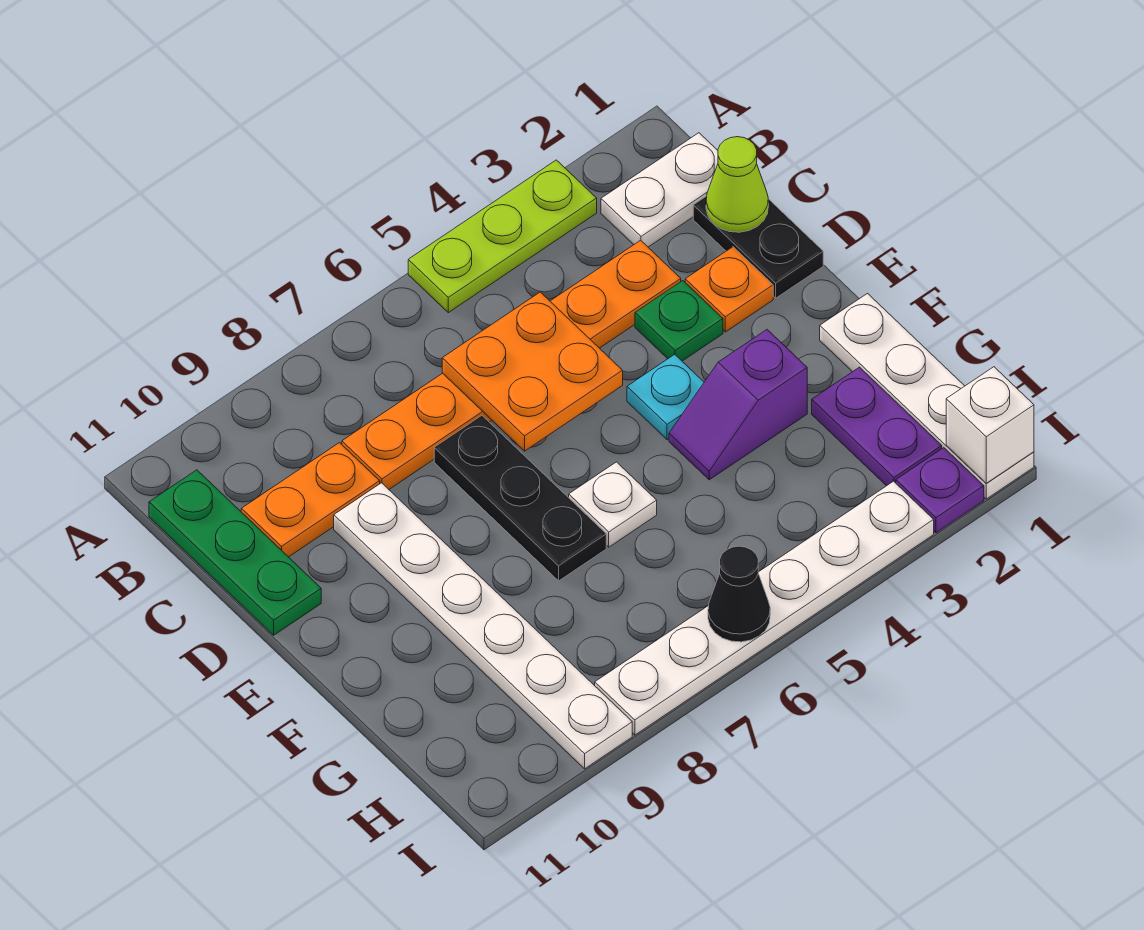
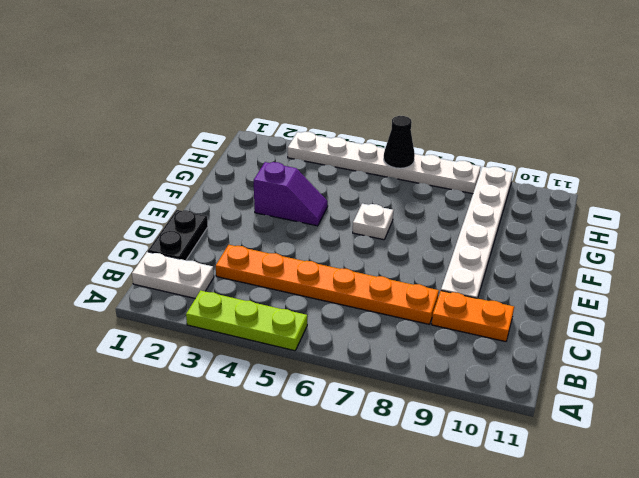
none -> green plate B11:D11 level 1
none -> orange plate D2 level 1
none -> green plate D3 level 1

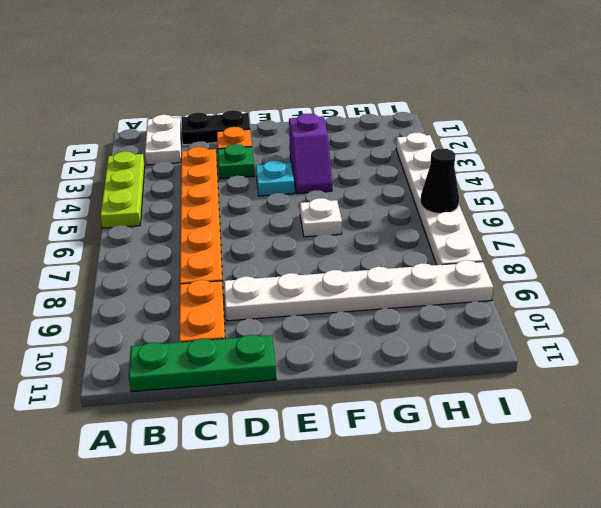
none -> black plate D7:F7 level 1
none -> white plate F1:I1 level 1
none -> purple plate G2:H2 level 1

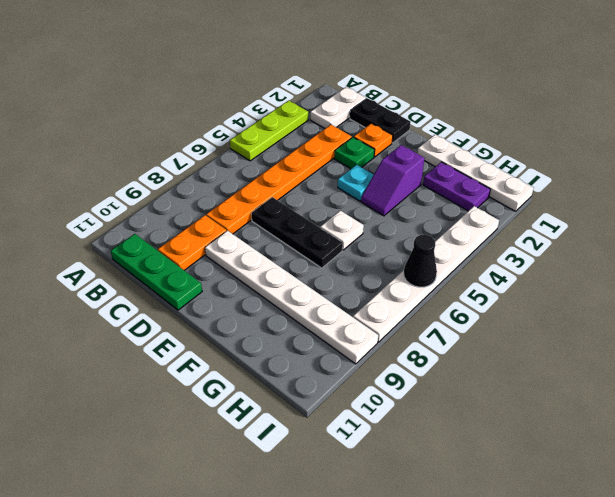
none -> purple plate I2 level 1
none -> lime cone C1 level 2
none -> orange plate C5:D6 level 2

